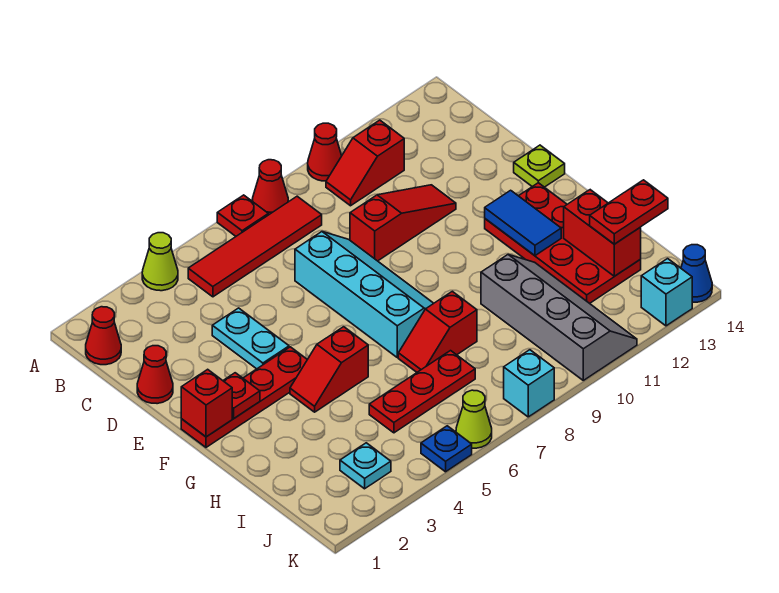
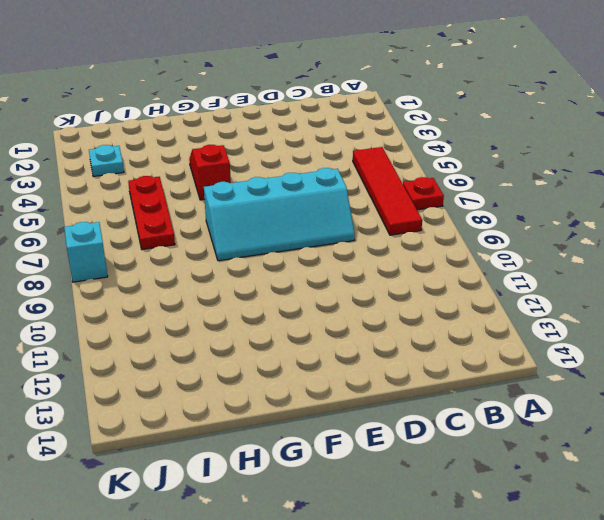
none -> lime cone A4 level 1
none -> red cone A8 level 1
none -> red cone A10 level 1

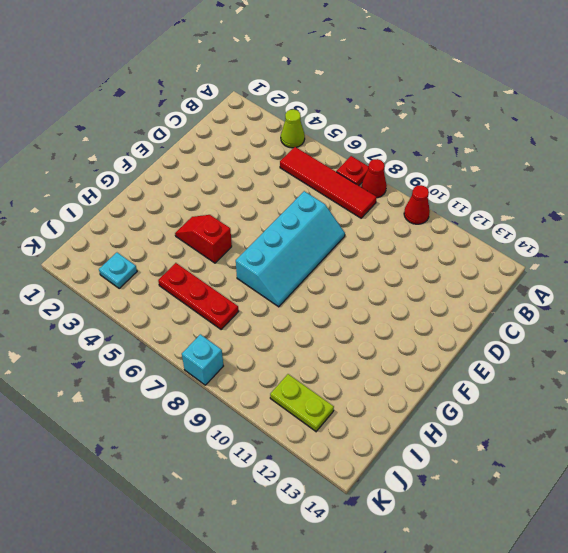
lime plate J11:J12 level 1 -> grey slope H10:K11 level 1 top 10
none -> red cone B1 level 1
none -> red slope B10:B11 level 1 top 11
none -> red cone D1 level 1

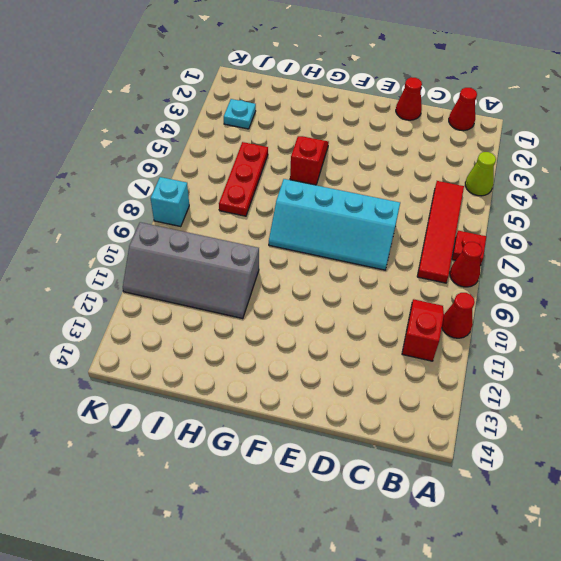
none -> cyan plate D4:E4 level 1
none -> red slope D9:D11 level 1 top 9
none -> lime plate E14 level 1

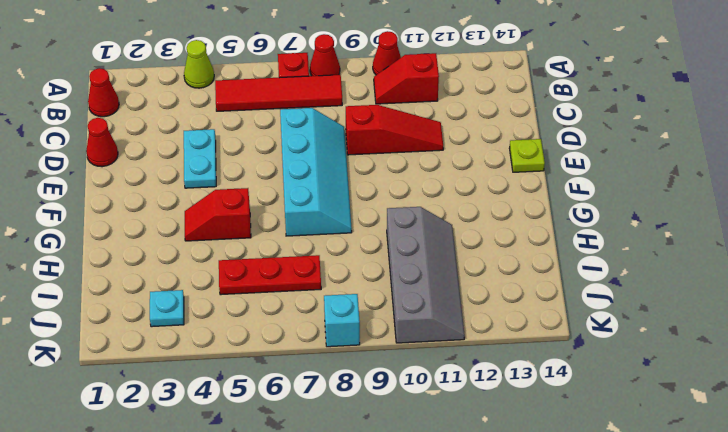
none -> red plate F1:F4 level 1
none -> red plate F12:I13 level 1
none -> red slope H7:H8 level 1 top 8

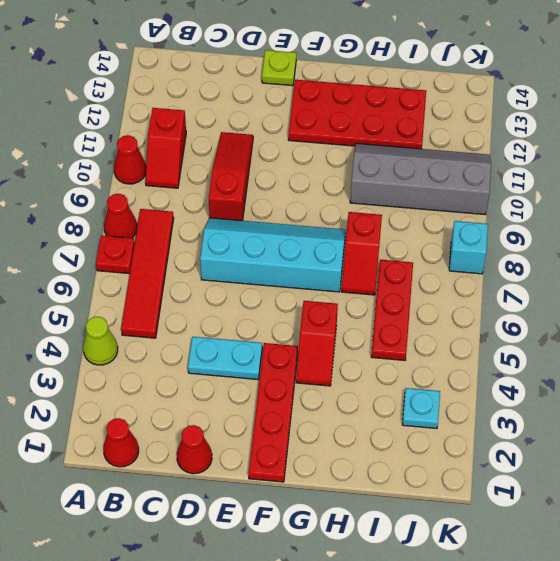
none -> blue plate K5 level 1
none -> lime cone K6 level 1
none -> cyan brick K13 level 1

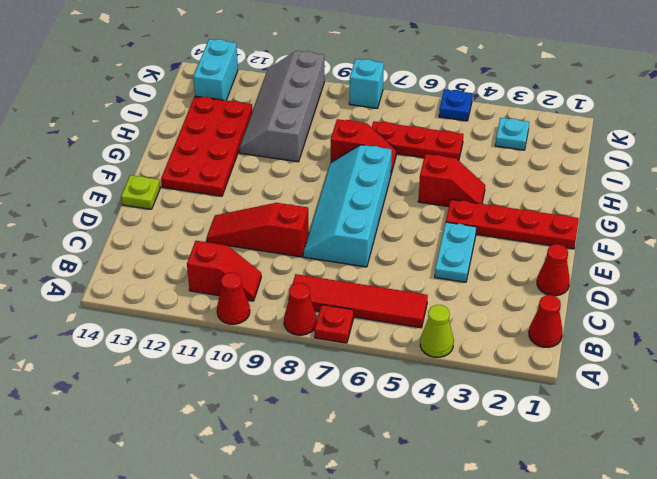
cyan brick J13:K13 level 1 -> cyan brick K13 level 1
none -> lime cone K6 level 1
none -> blue cone K14 level 1
none -> red brick F1 level 2

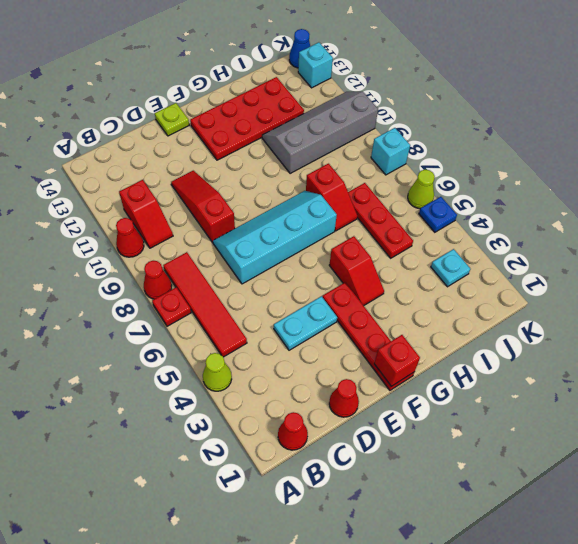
none -> red plate F2 level 2
none -> blue tile F12:G12 level 2
none -> red brick H13:I13 level 2

